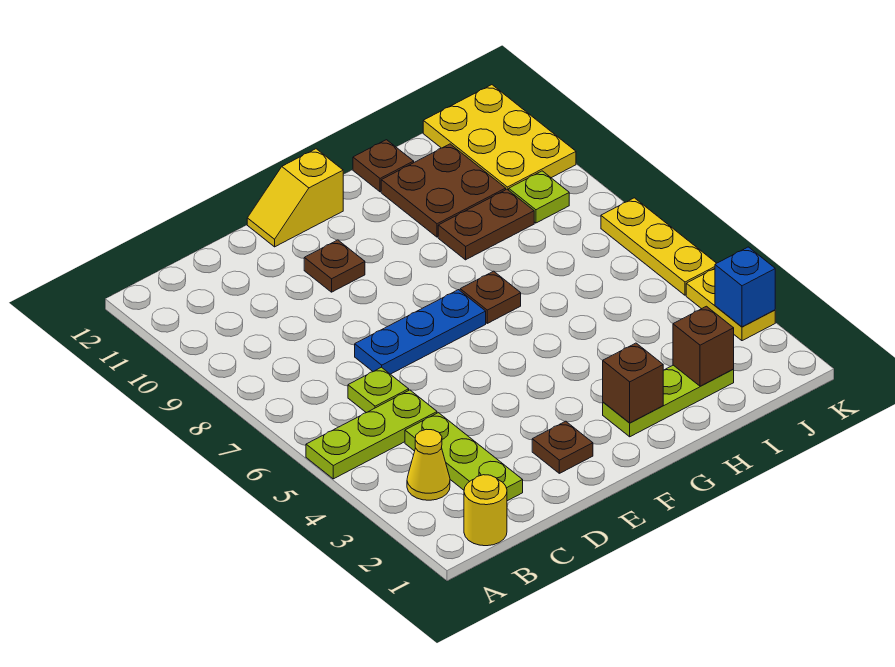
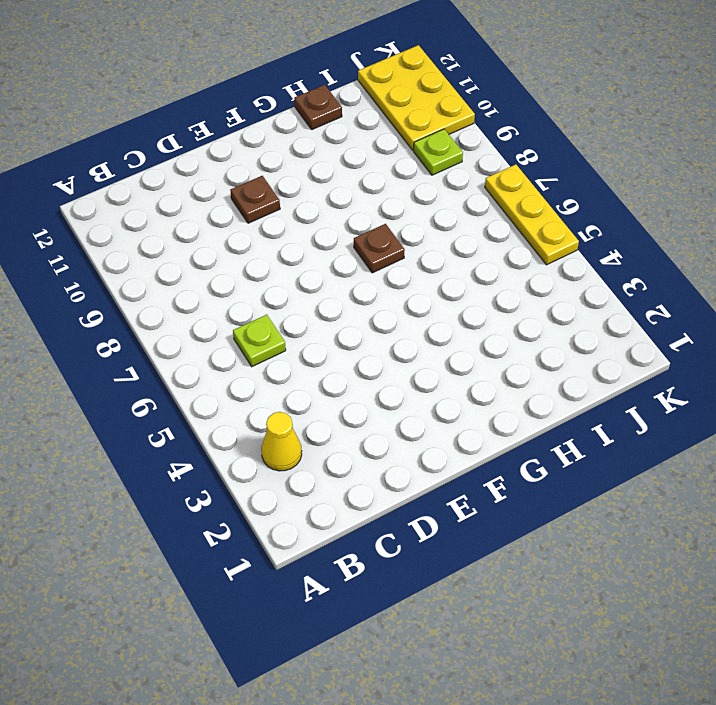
none -> lime plate A5:C5 level 1
none -> yellow round brick B1 level 1
none -> lime plate C2:C4 level 1

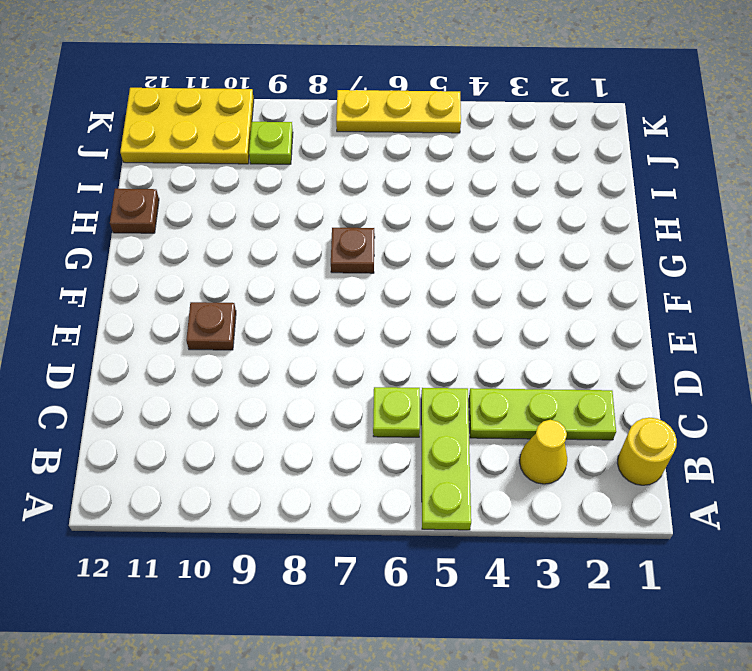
none -> blue plate D7:F7 level 1
none -> brown plate E2 level 1
none -> yellow slope E12:F12 level 1 top F

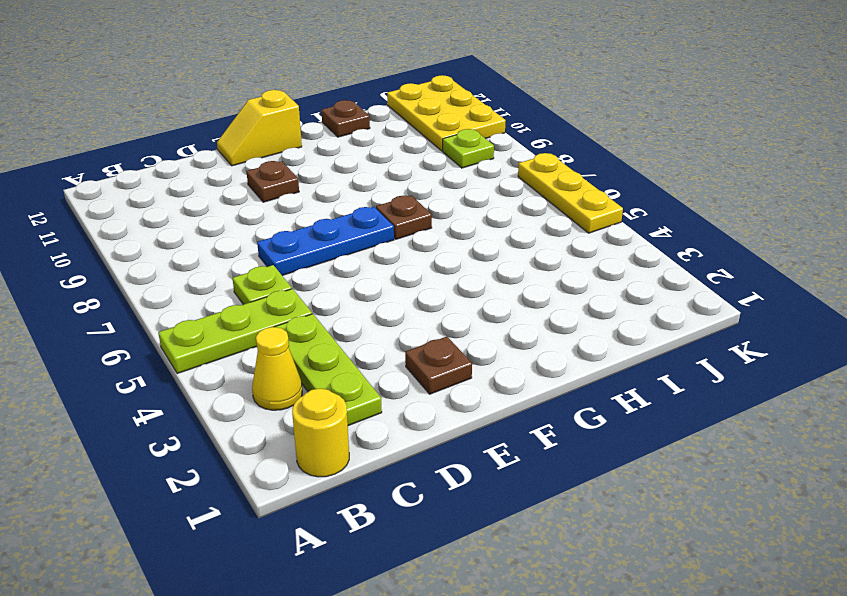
none -> lime plate G2:I2 level 1
none -> brown plate H9:I9 level 1
none -> brown plate H10:I11 level 1

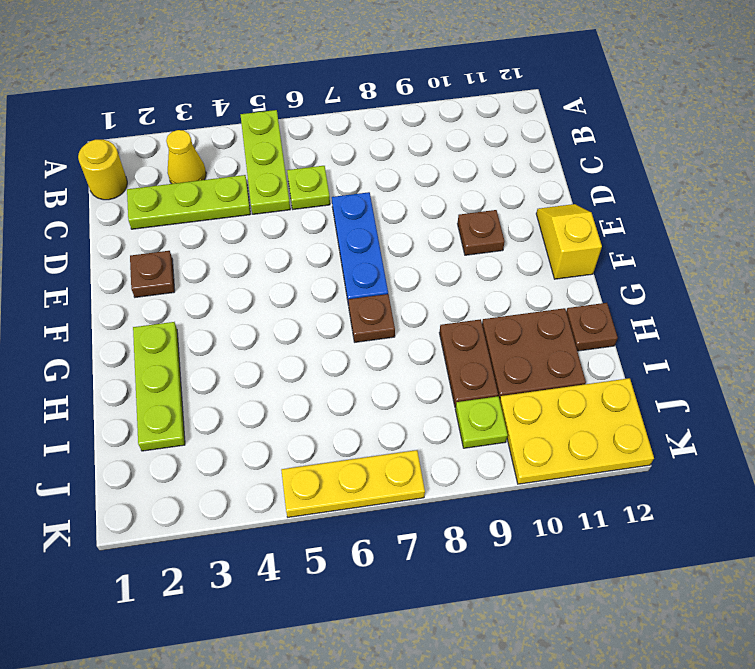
none -> yellow plate K3:K4 level 1
none -> brown brick G2 level 2
none -> brown brick I2 level 2

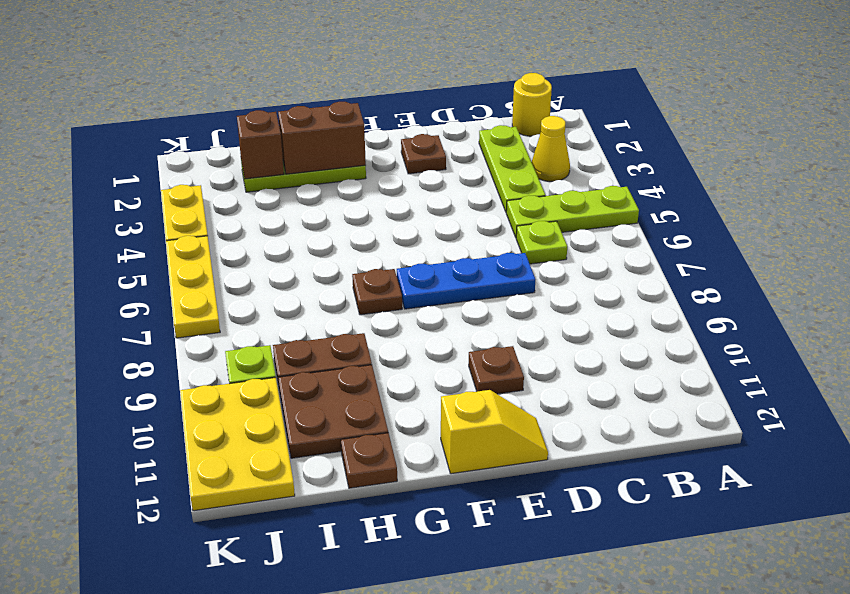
brown brick G2:H2 level 2 -> brown brick G2 level 2
none -> blue brick K3 level 2

